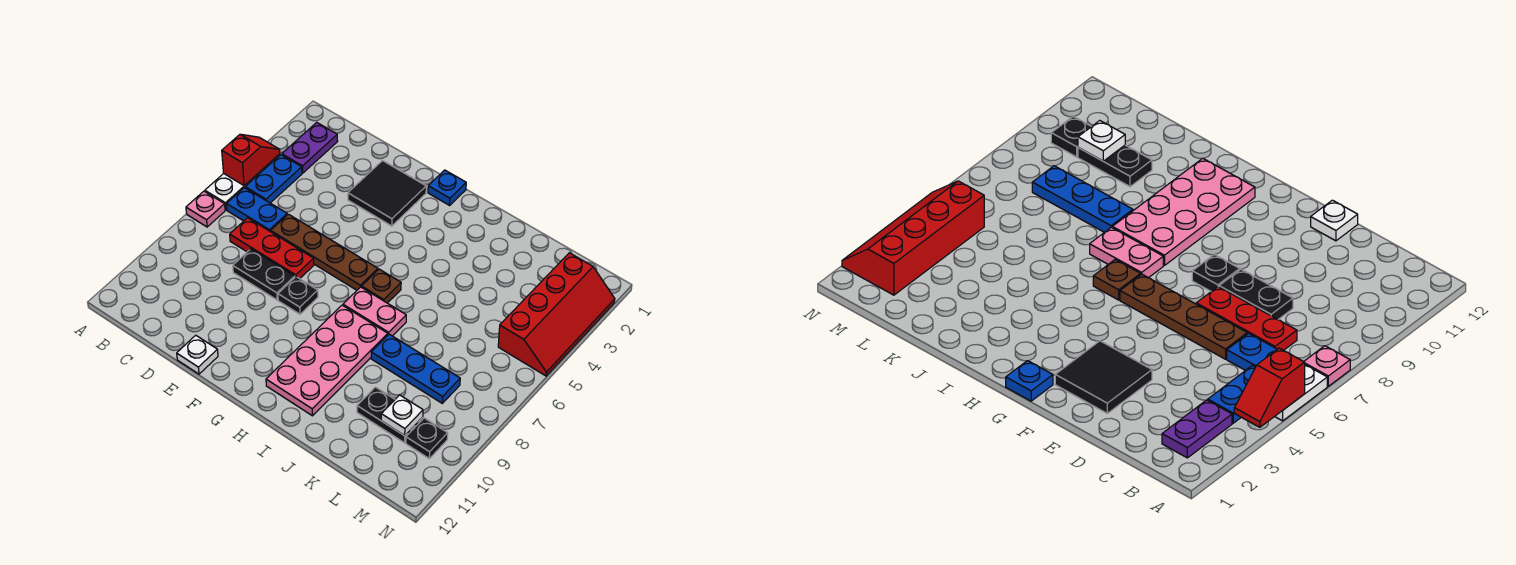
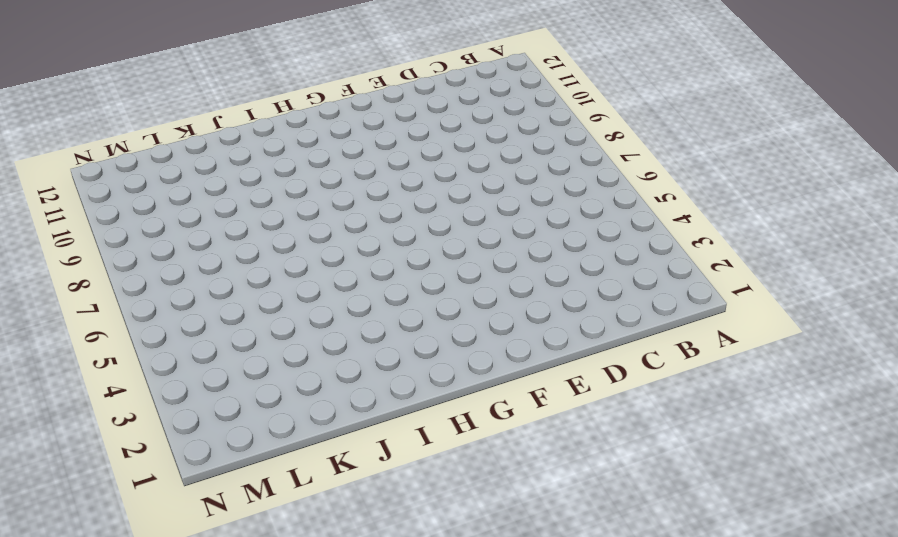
none -> white plate A5:A6 level 1
none -> pink plate A7 level 1
none -> purple plate B2:B3 level 1

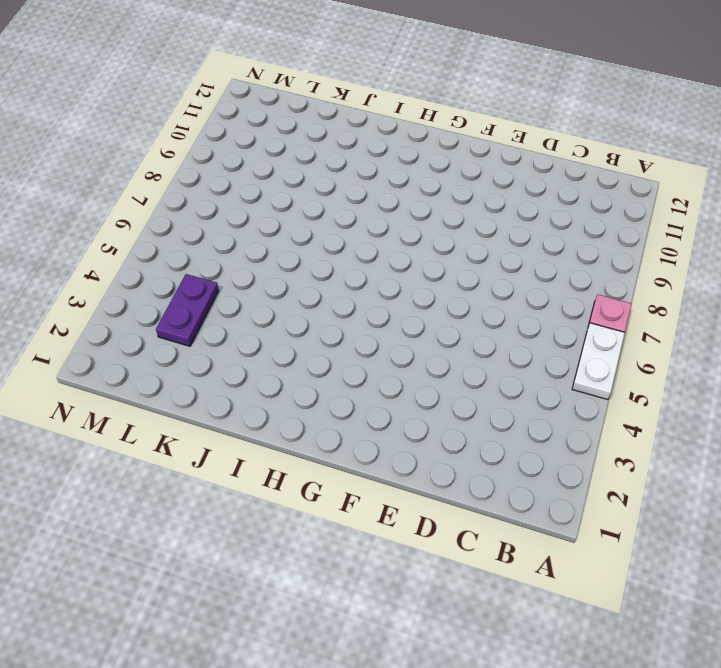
purple plate L3:L4 level 1 -> purple plate B2:B3 level 1
none -> blue plate B4:B5 level 1
none -> blue plate B6:C6 level 1
none -> red plate C7:E7 level 1

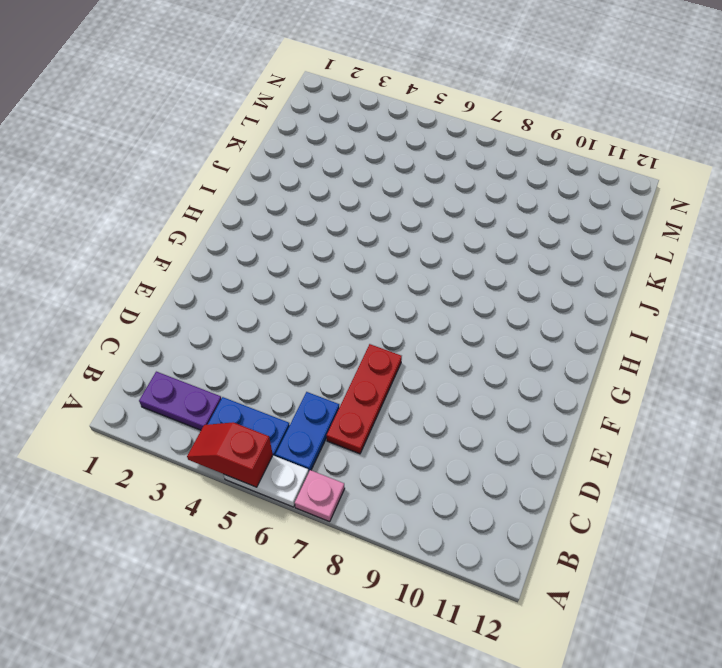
none -> brown plate D6:G6 level 1
none -> black plate D8:E8 level 1
none -> black tile E2:F3 level 1

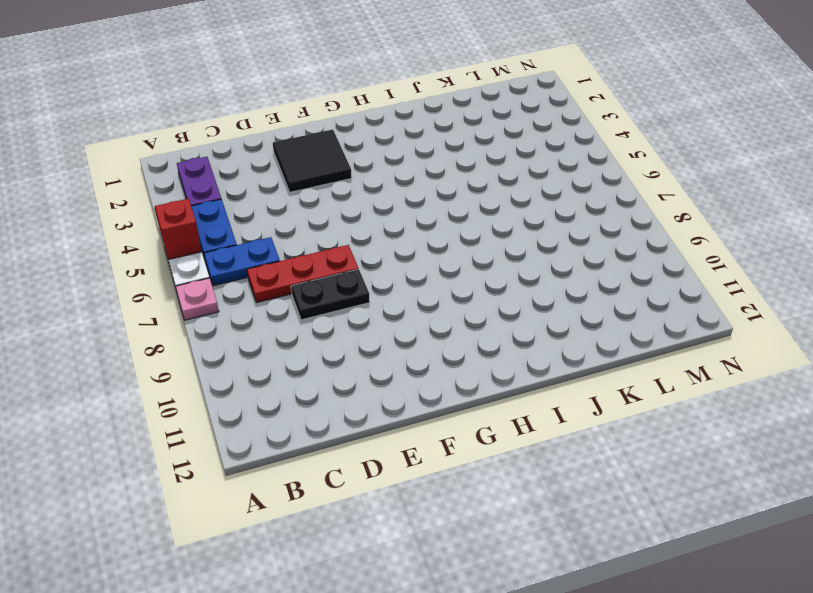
none -> brown plate D6:G6 level 1
none -> white plate E12 level 1
none -> black plate F8 level 1

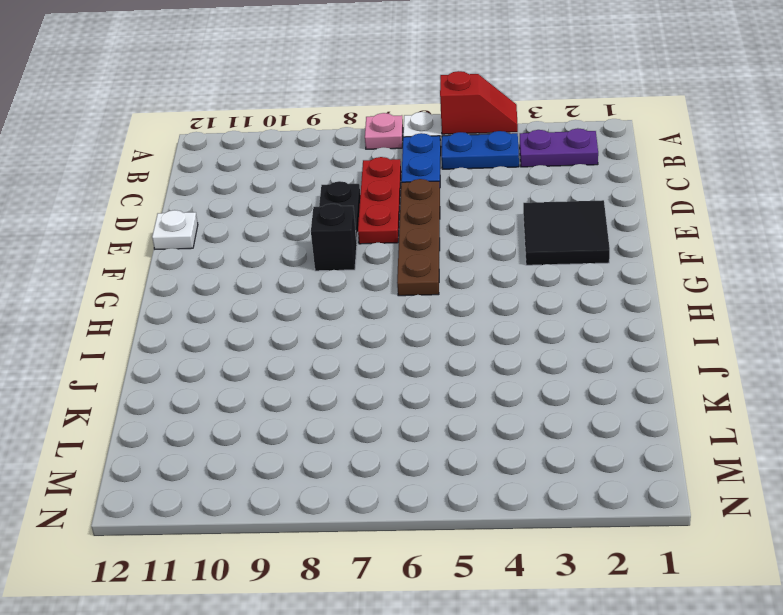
black brick F8 level 1 -> black plate F8 level 1
none -> blue plate G1 level 1
none -> brown plate H6 level 1
none -> pink plate H7:I7 level 1

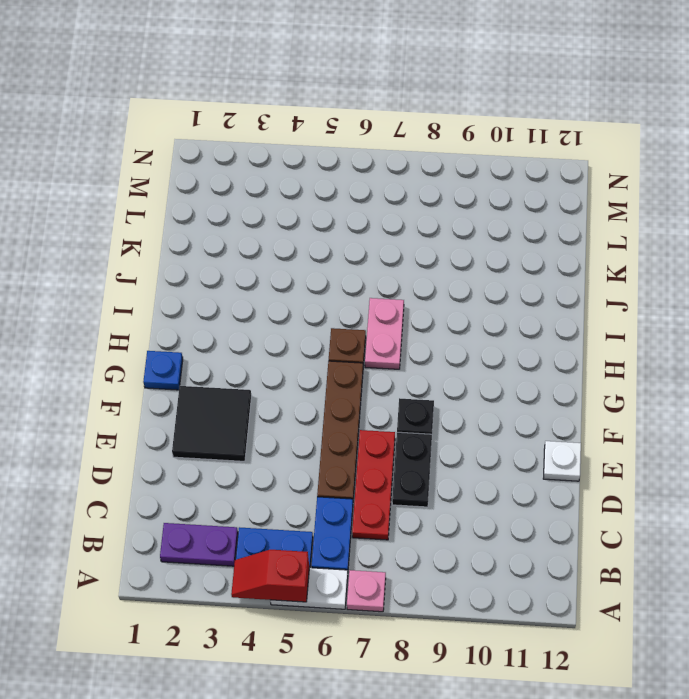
none -> pink plate H8:I11 level 1
none -> blue plate J8:L8 level 1
none -> black plate K10:L10 level 1

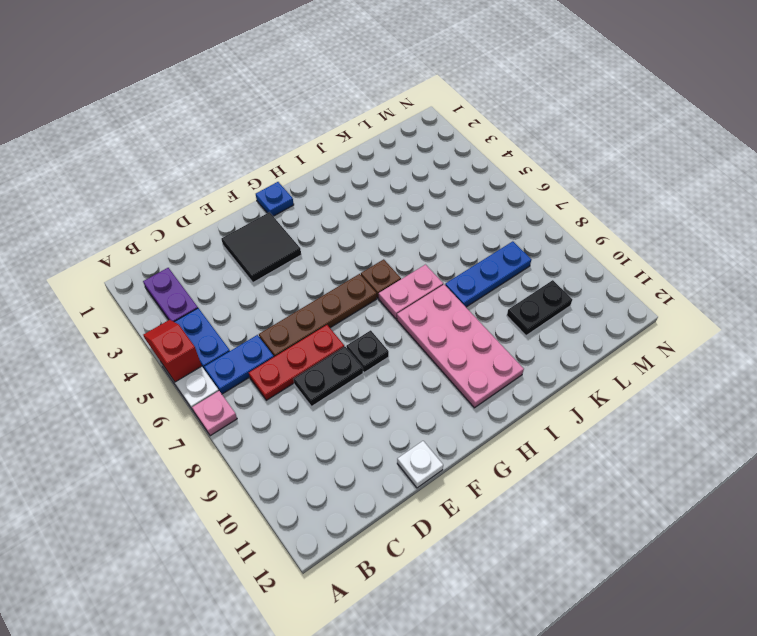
none -> red slope M2:N5 level 1 top M
none -> black plate M10 level 1
none -> white plate L10 level 2

